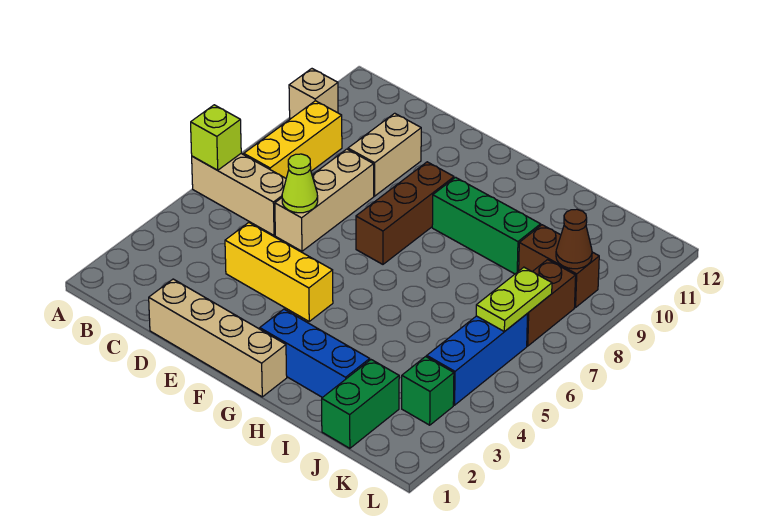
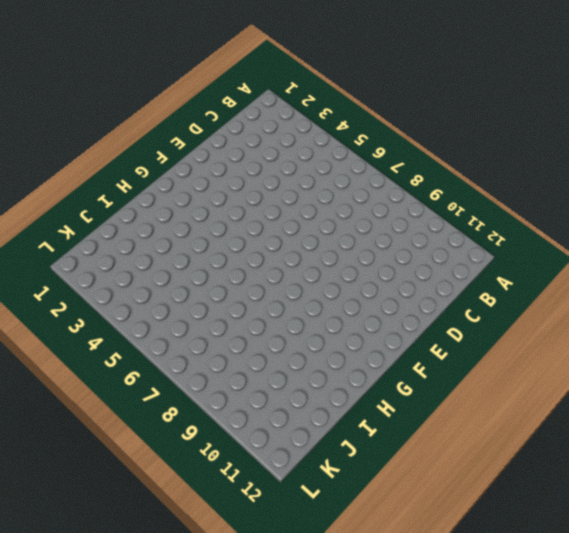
none -> tan brick A6:C6 level 1
none -> tan brick A10 level 1
none -> yellow brick B7:B9 level 1

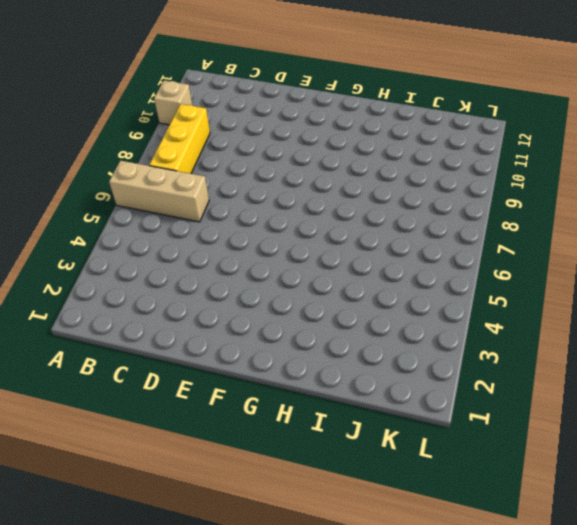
none -> tan brick D1:G1 level 1
none -> yellow brick D4:F4 level 1
none -> tan brick D6:D8 level 1

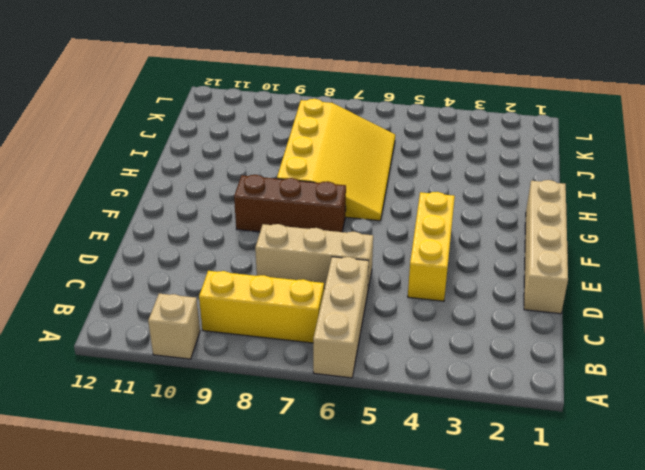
yellow slope G6:J8 level 1 top 8 -> none
none -> tan brick D9:D10 level 1
none -> blue brick G2:I2 level 1
none -> green brick G9:I9 level 1

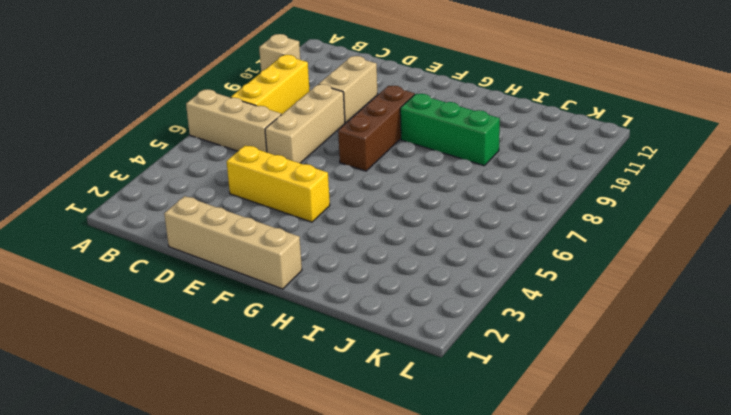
none -> blue brick G2:I2 level 1
none -> green brick J1:J2 level 1
none -> brown brick J9:K9 level 1

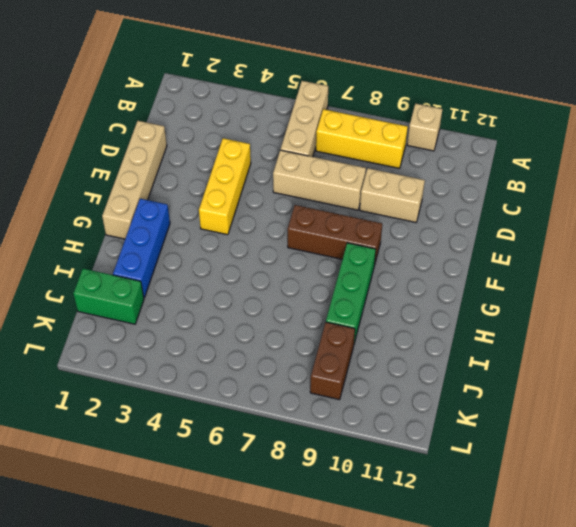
none -> green brick K3 level 1
none -> blue brick K4:K6 level 1
none -> brown brick K7:K8 level 1

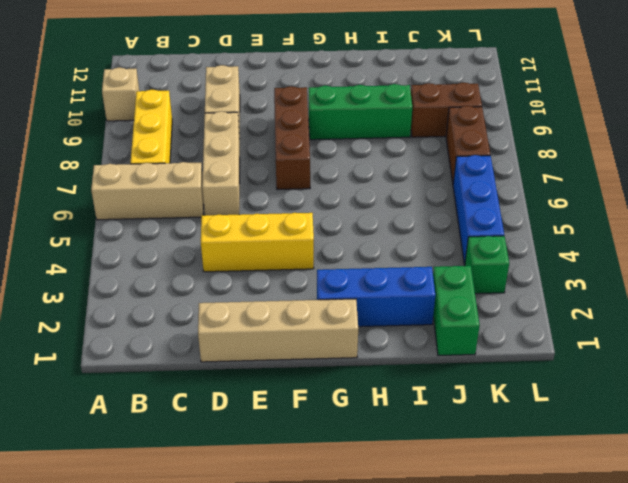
none -> lime brick A6 level 2
none -> lime cone D6 level 2
none -> lime plate K6:K7 level 2

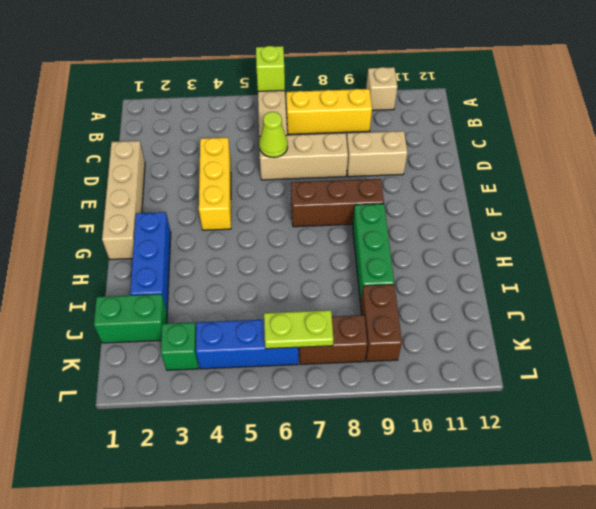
none -> brown cone K9 level 2

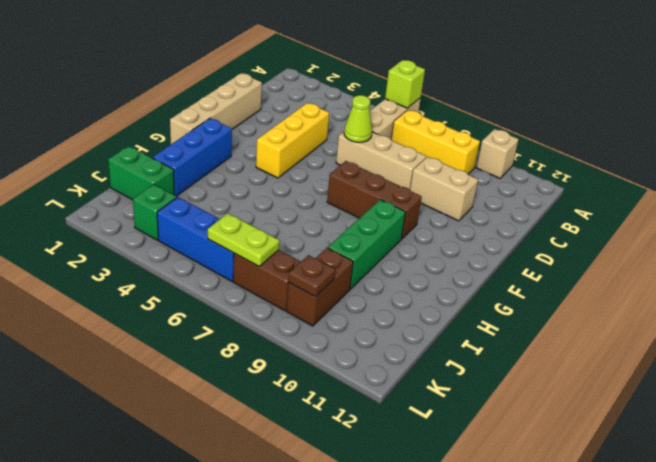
brown plate K9 level 2 -> brown cone K9 level 2

